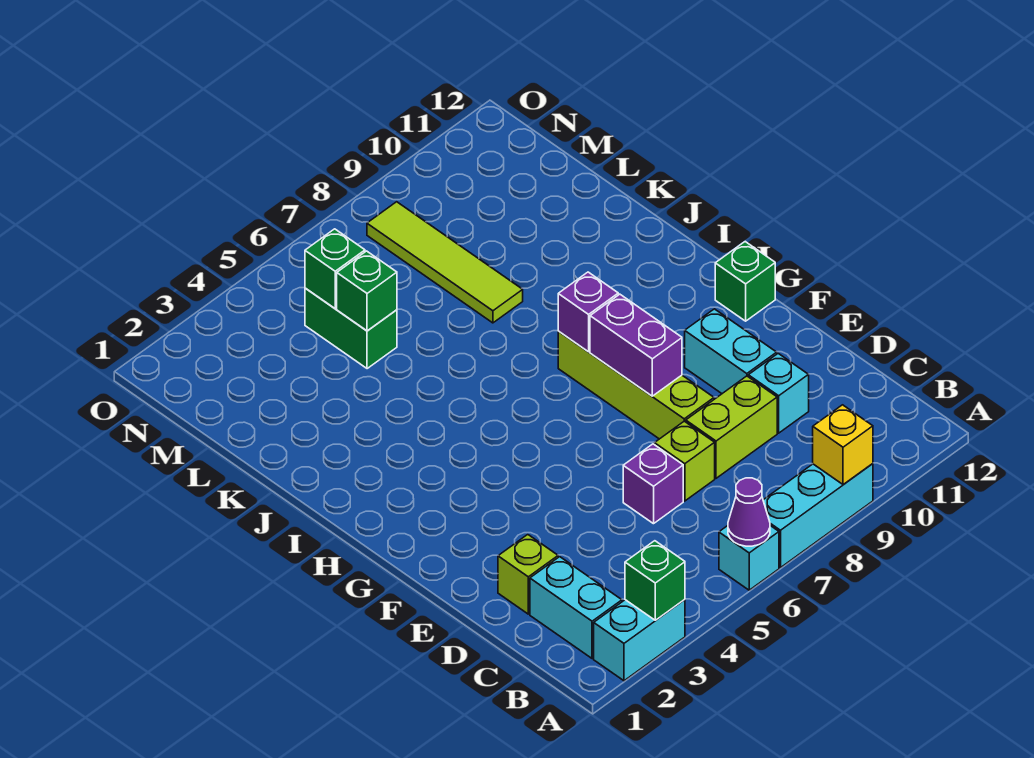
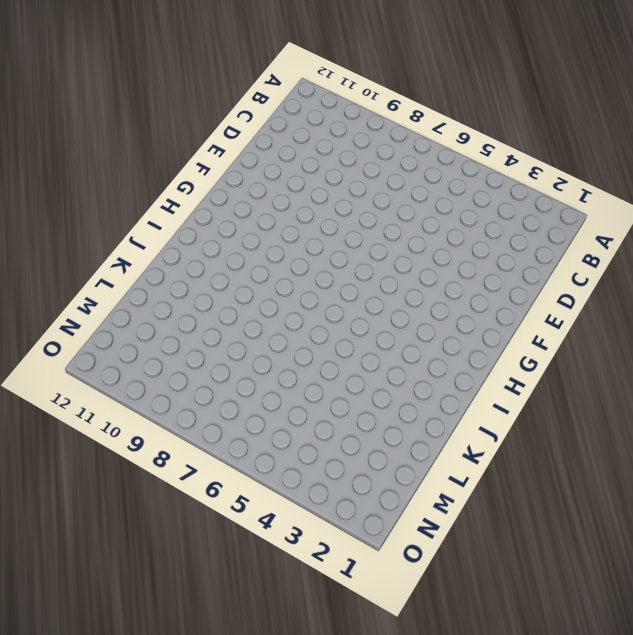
none -> cyan brick A2:A3 level 1
none -> cyan brick A6 level 1
none -> cyan brick A7:A9 level 1

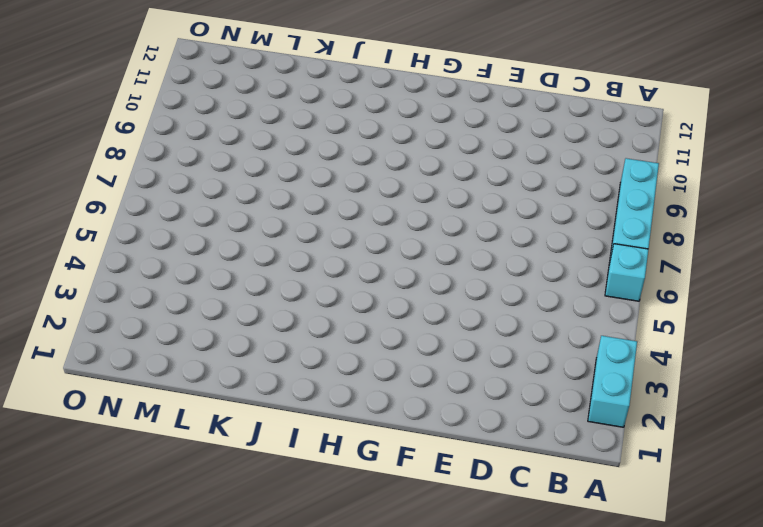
none -> cyan brick B2:C2 level 1
none -> lime brick D2 level 1
none -> purple brick D6 level 1

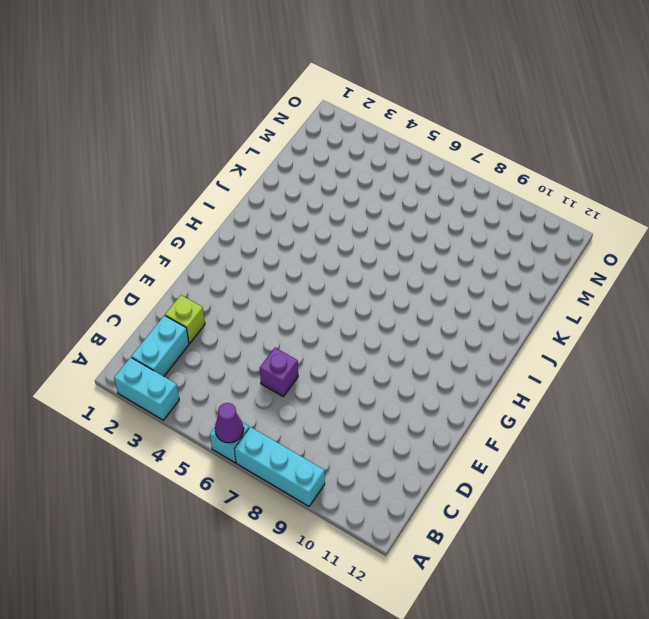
none -> lime brick D7 level 1
none -> lime brick D8:D9 level 1
none -> cyan brick D10 level 1

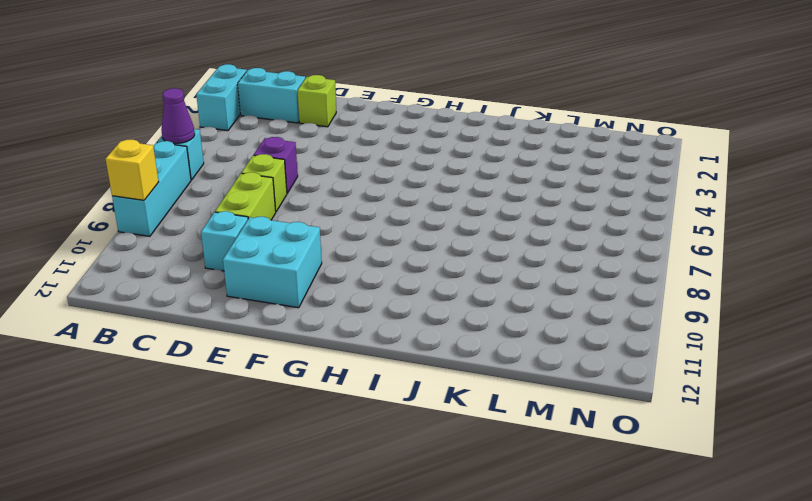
cyan brick E10:F11 level 1 -> cyan brick E10:F10 level 1
none -> lime brick E8:H8 level 1
none -> green brick G12 level 1
none -> lime tile K8:N8 level 1

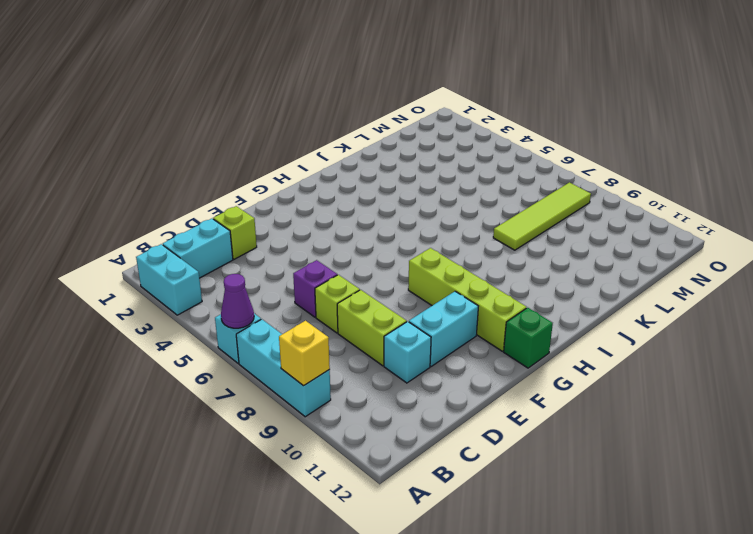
lime brick G8:G11 level 1 -> lime brick E8:H8 level 1
none -> green brick L5:M5 level 1
none -> green brick A3 level 2
none -> purple brick F8:G8 level 2

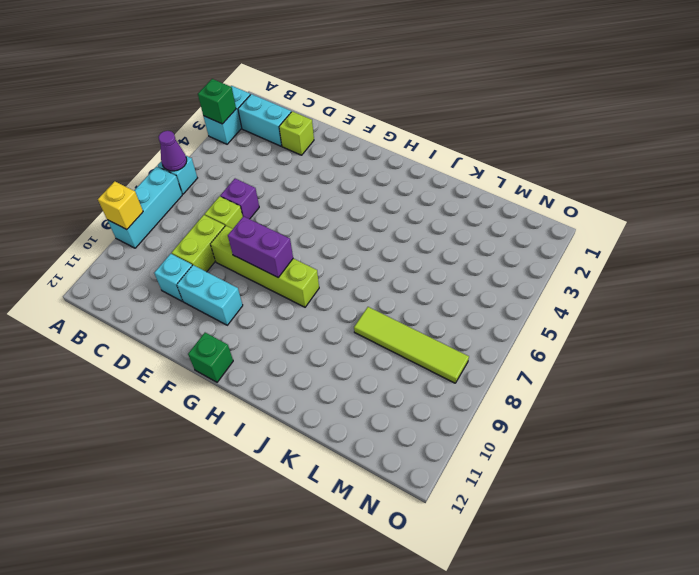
none -> green brick L5:M5 level 1
none -> purple brick H8 level 2
none -> green brick L5 level 2

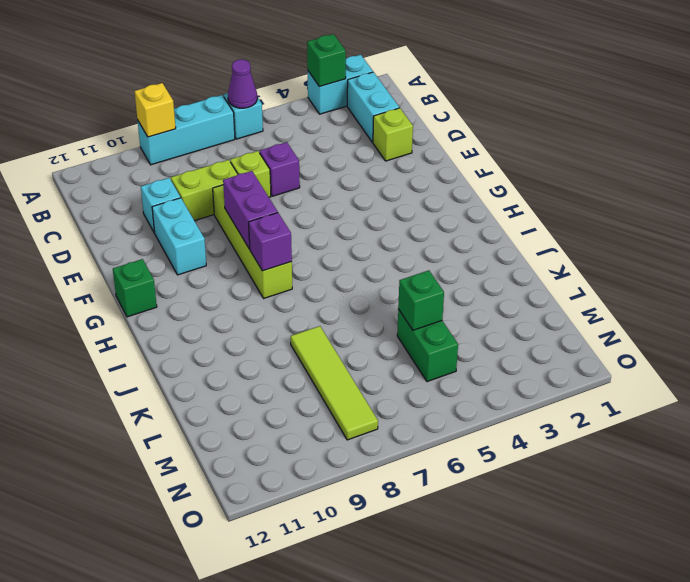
none -> green brick M5 level 2

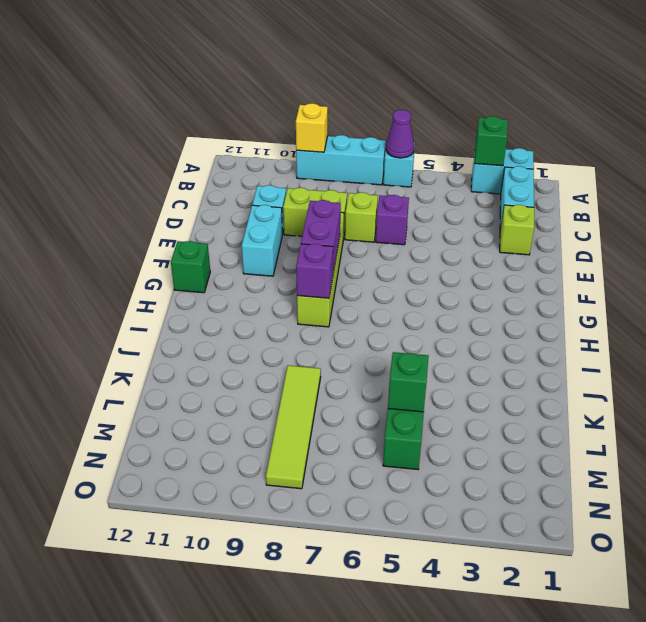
none -> green brick M5 level 2

